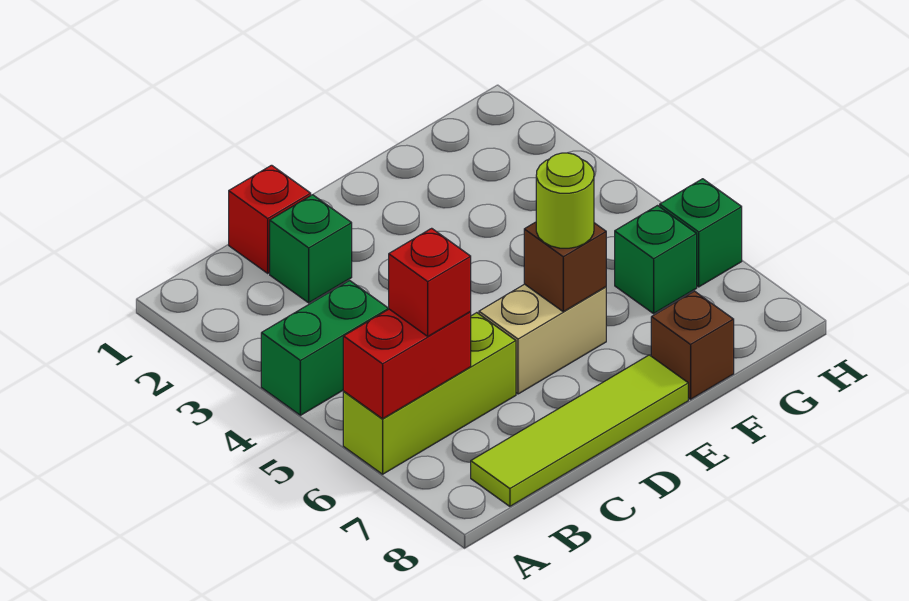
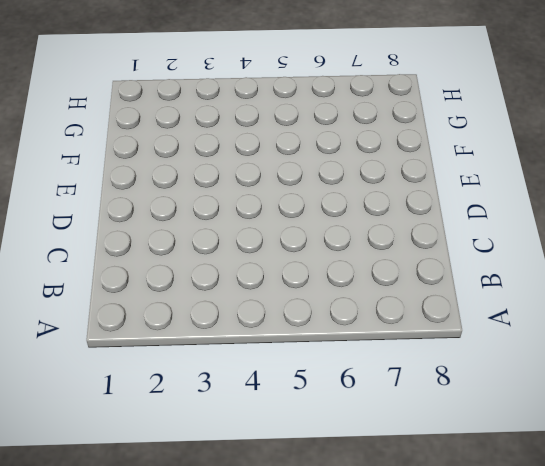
none -> green brick A4:B4 level 1
none -> lime brick A6:C6 level 1
none -> lime tile B8:E8 level 1

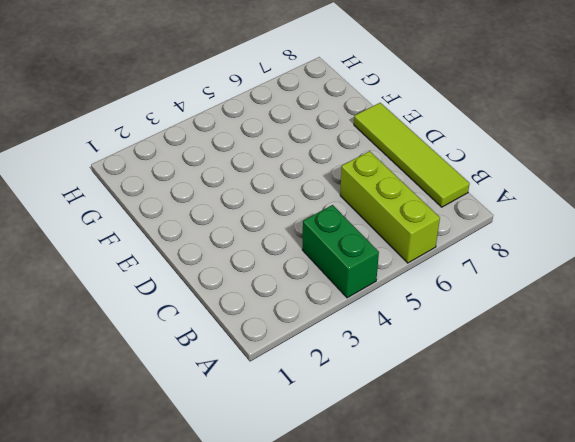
none -> red brick C1 level 1
none -> green brick C2 level 1
none -> tan brick D6:E6 level 1

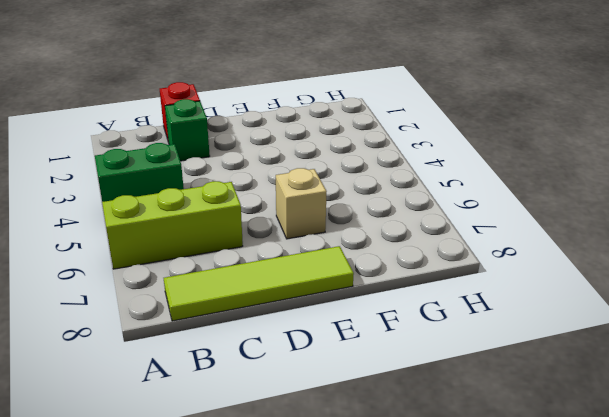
tan brick E6 level 1 -> tan brick D6:E6 level 1
none -> brown brick F8 level 1
none -> green brick G6 level 1
none -> green brick H6 level 1

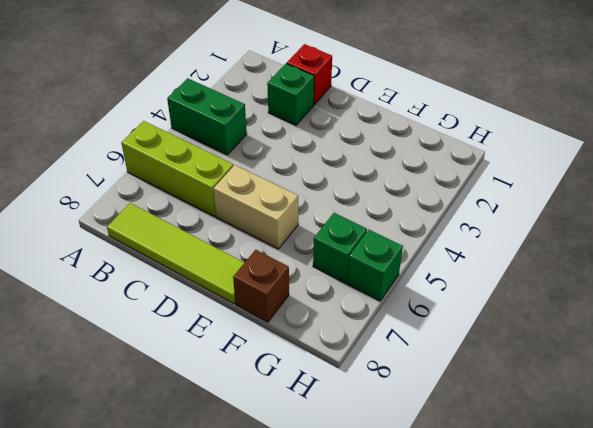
none -> red brick A6:B6 level 2
none -> brown brick E6 level 2
none -> red brick B6 level 3

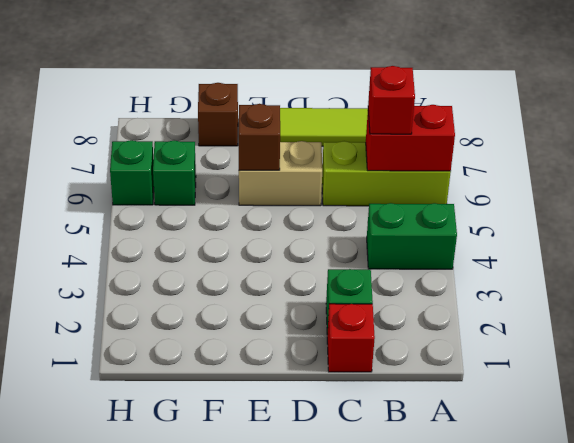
none -> lime round brick E6 level 3

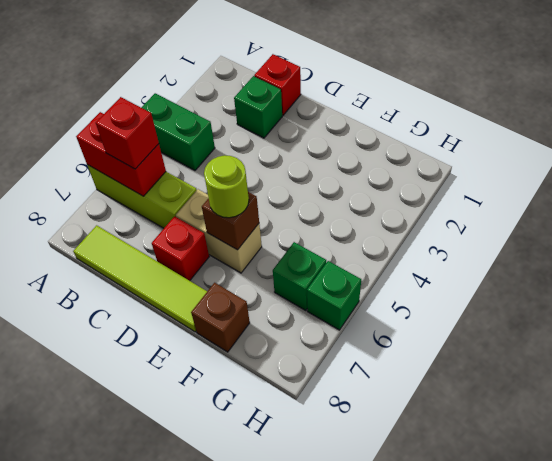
red brick D7 level 1 -> none

